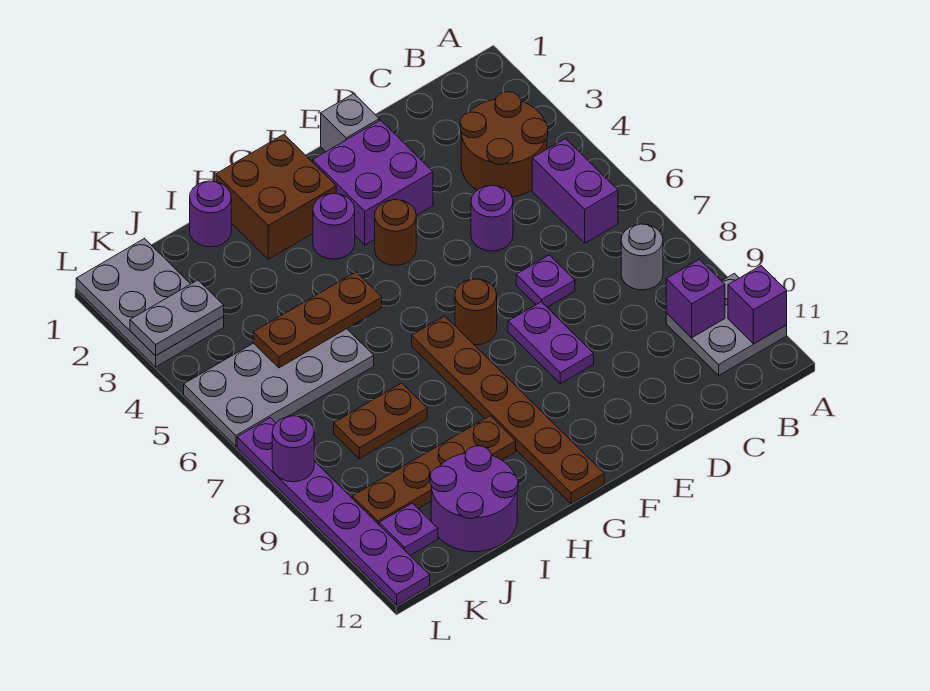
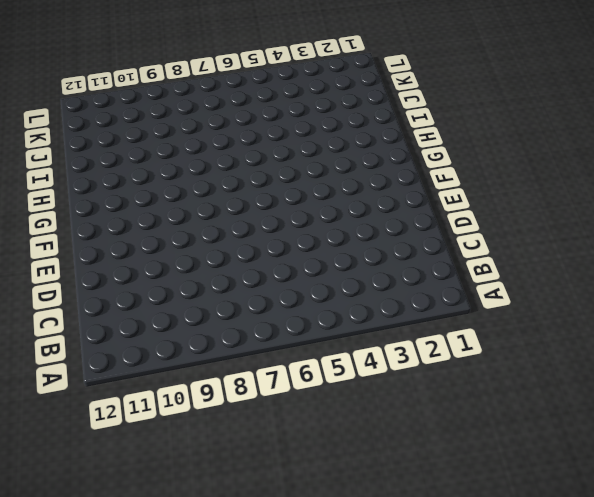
none -> grey plate A10:B11 level 1
none -> brown round brick B3:C4 level 1
none -> purple brick B5:B6 level 1

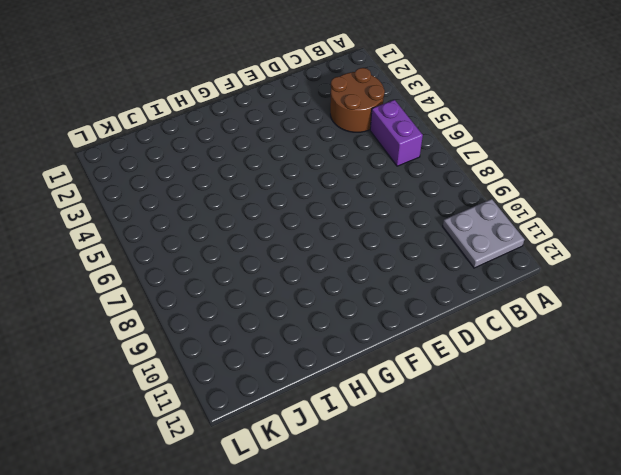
none -> grey round brick B8 level 1
none -> purple round brick D5 level 1
none -> purple plate D7 level 1

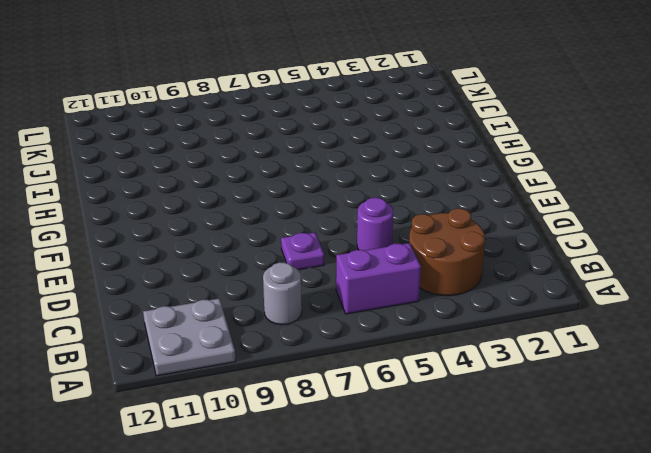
none -> grey brick E1 level 1
none -> purple brick E2:F3 level 1
none -> purple plate E8:E9 level 1

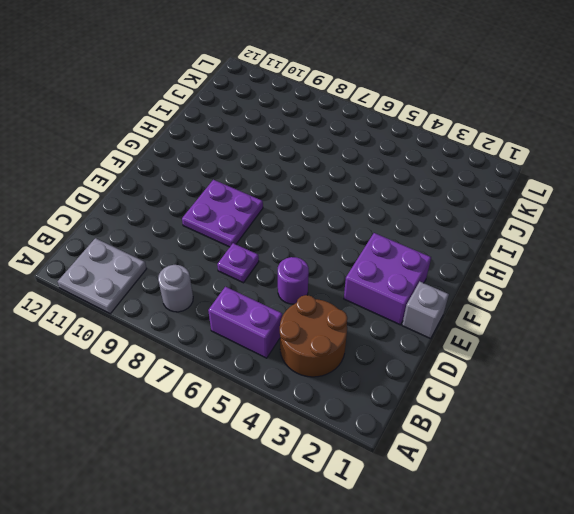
purple plate E8:F9 level 1 -> purple plate E8:E9 level 1
none -> brown round brick F4 level 1
none -> brown round brick F7 level 1
none -> brown brick G1:H2 level 1

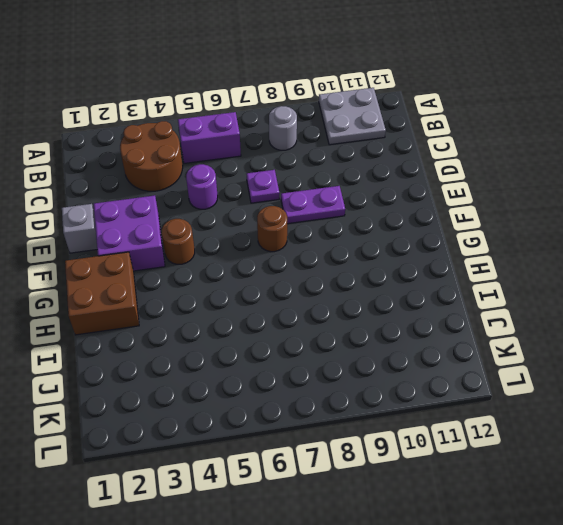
none -> purple round brick G3 level 1
none -> brown plate G7:G12 level 1
none -> brown plate H10:K10 level 1

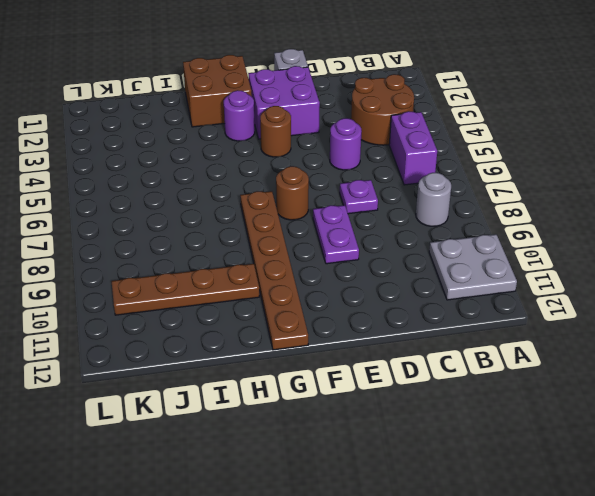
none -> purple round brick I1 level 1
none -> grey plate I5:L6 level 1
none -> brown plate I8:J8 level 1

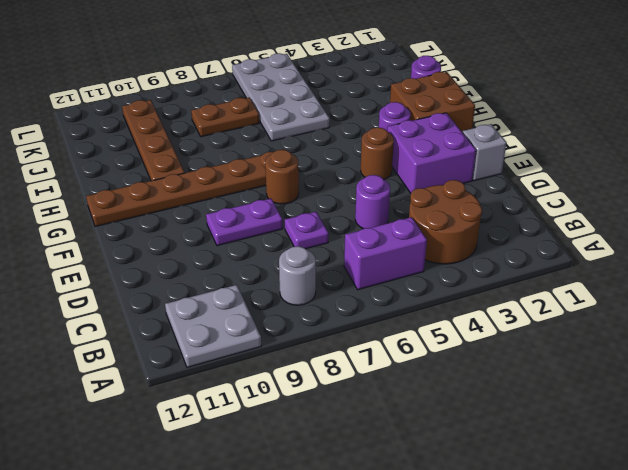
brown plate J7:J8 level 1 -> brown plate I8:J8 level 1
none -> purple round brick I11:J12 level 1
none -> grey plate K1:L3 level 1
none -> purple plate K11 level 1

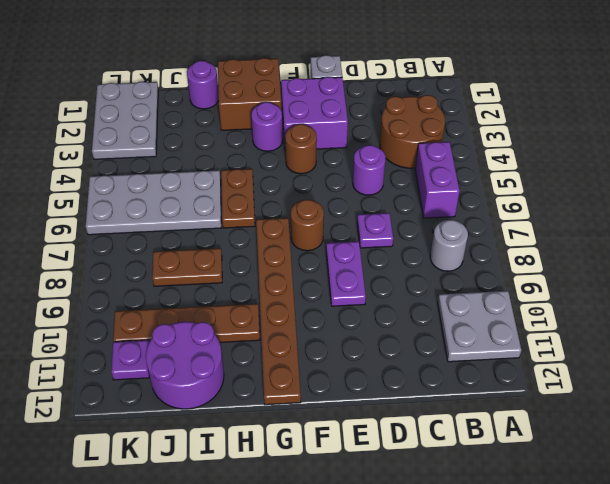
brown plate H5:H6 level 1 -> none
none -> purple plate L7:L12 level 1
none -> purple brick A11 level 2
none -> purple brick B10 level 2

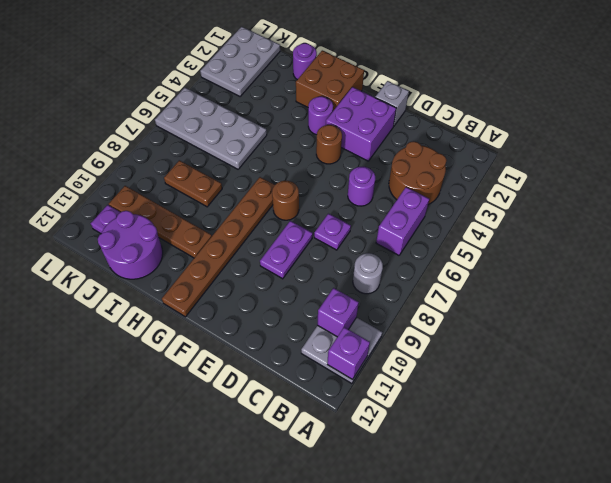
none -> purple plate L7:L12 level 1
none -> brown plate H5:J5 level 2
none -> grey plate K3:L3 level 2

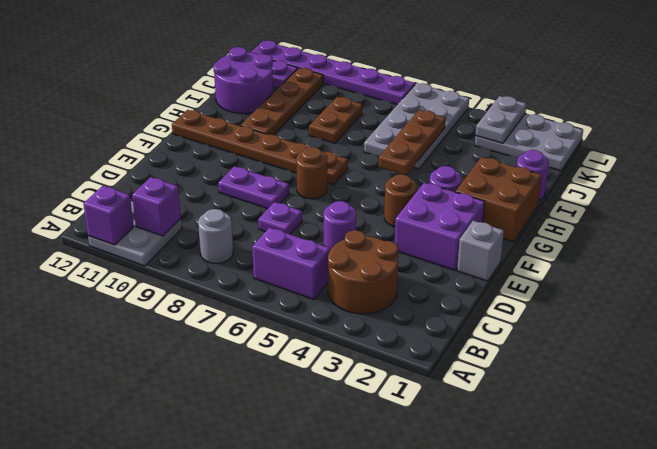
none -> purple round brick L8 level 2

